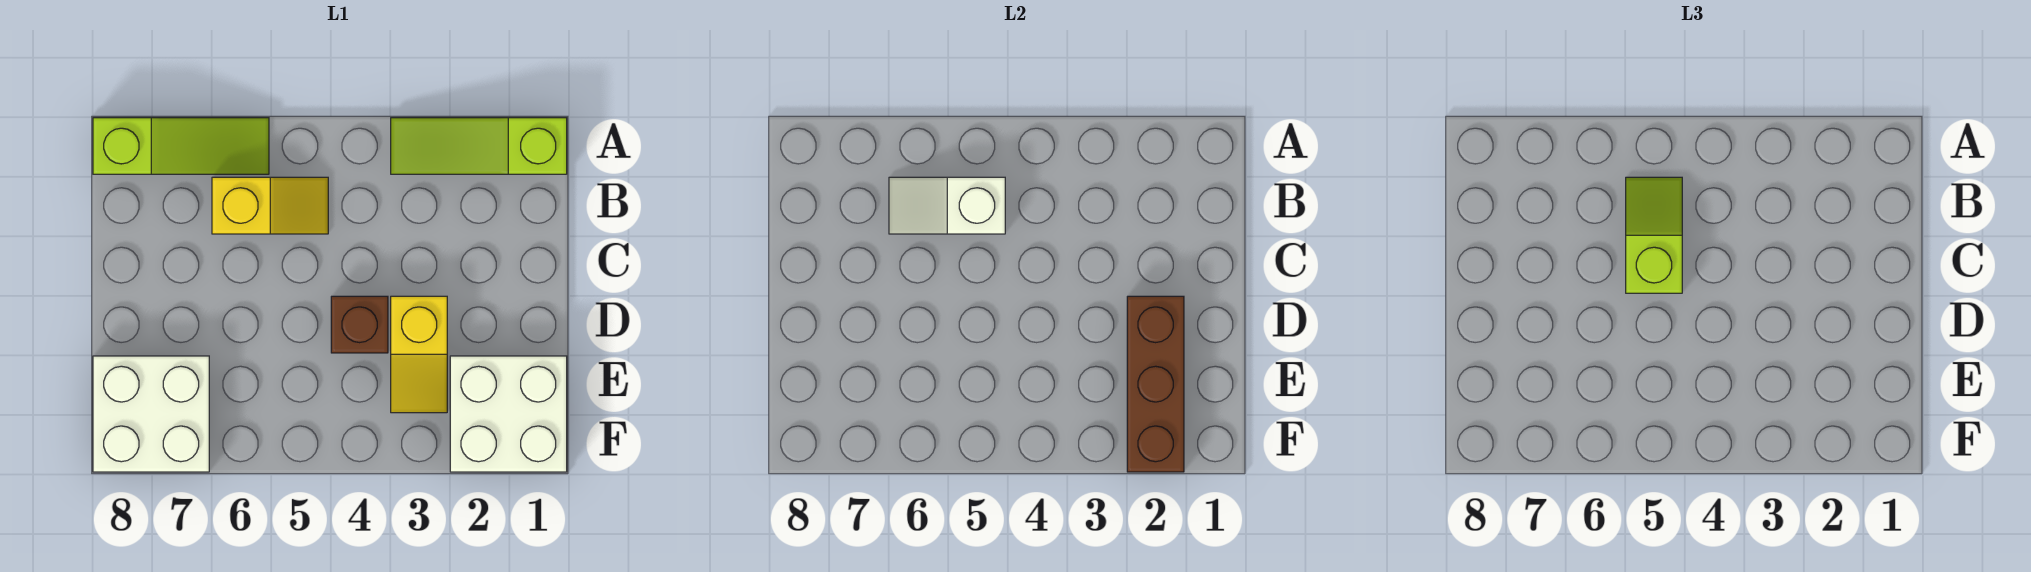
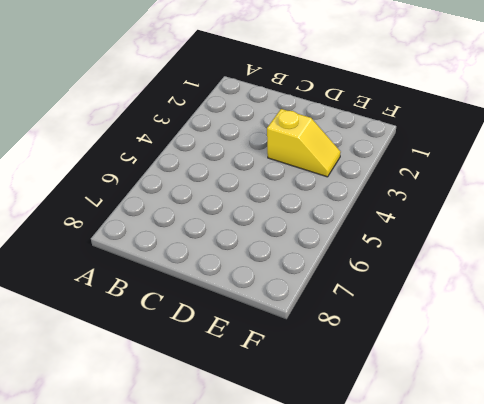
none -> lime slope A1:A3 level 1 top 1
none -> lime slope A6:A8 level 1 top 8

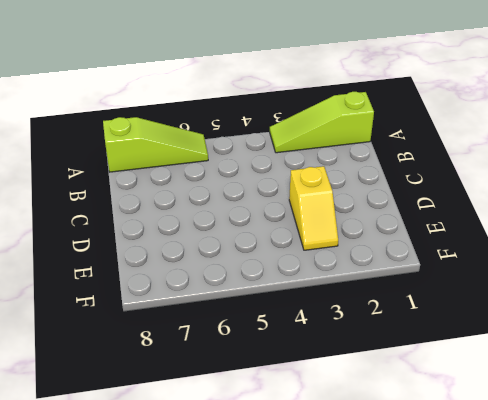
none -> yellow slope B5:B6 level 1 top 6
none -> brown brick D4 level 1

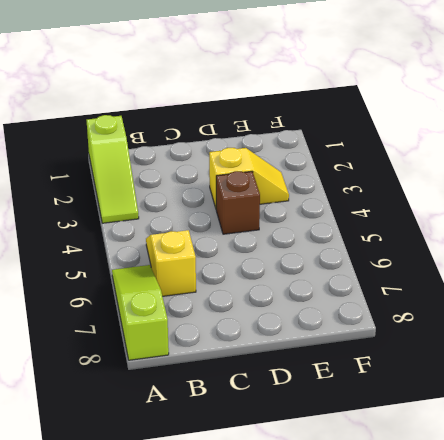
none -> white brick E1:F2 level 1
none -> white brick E7:F8 level 1

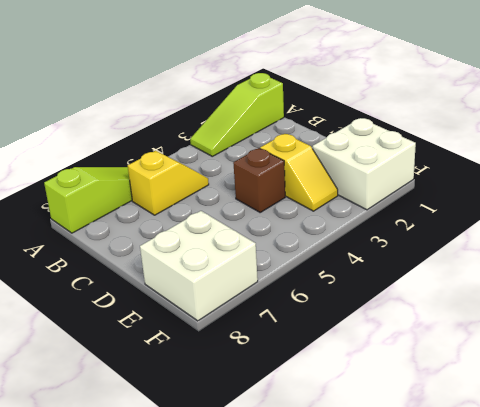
none -> white slope B5:B6 level 2 top 5
none -> brown brick D2:F2 level 2

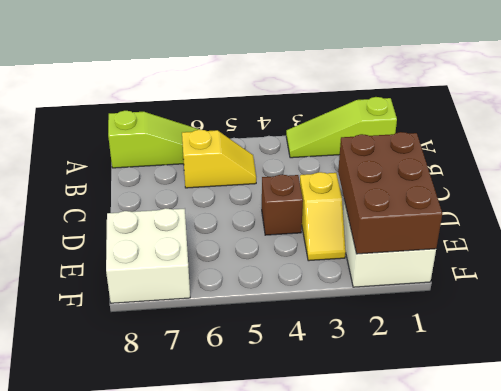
brown brick D1:F2 level 2 -> brown brick D2:F2 level 2
none -> white slope B5:B6 level 2 top 5
none -> lime slope B5:C5 level 3 top C

